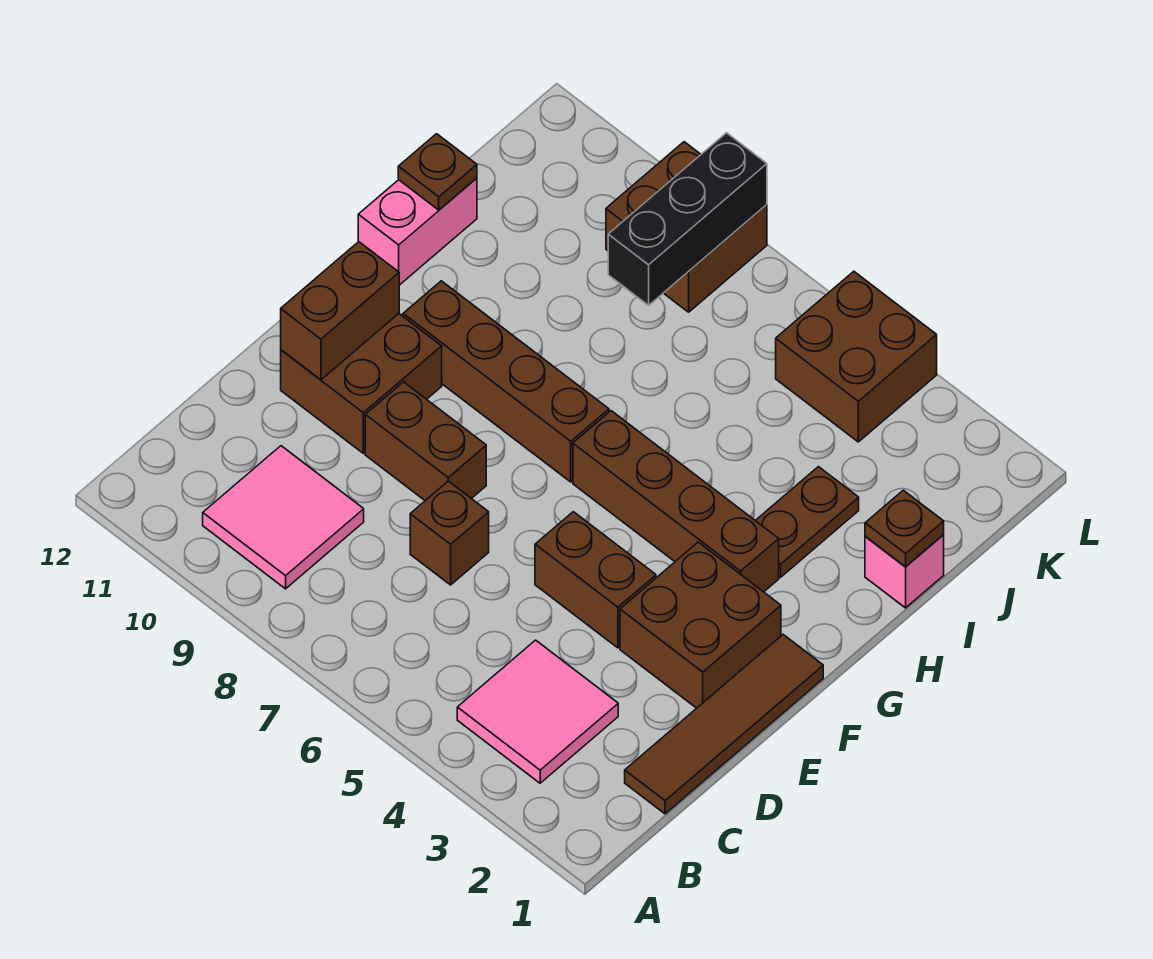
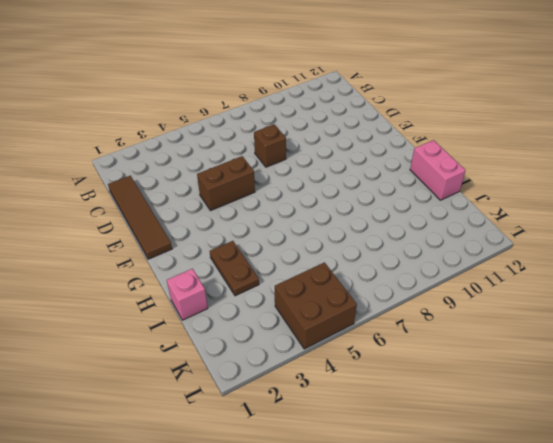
none -> pink tile B3:C4 level 1
none -> pink tile B9:C10 level 1
none -> brown brick E2:F3 level 1

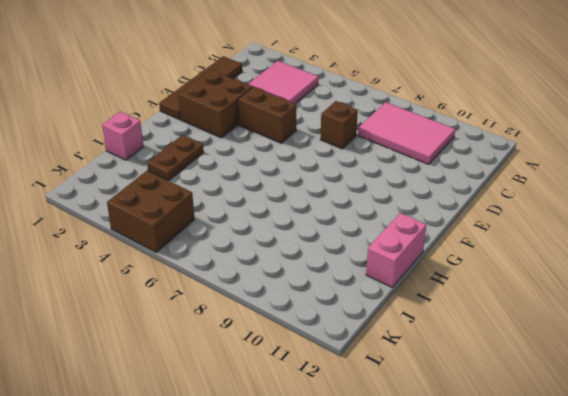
pink tile B8:C10 level 1 -> pink tile B9:C10 level 1
none -> brown brick E8:E9 level 1
none -> brown brick E10:F11 level 1
none -> brown brick G3:G6 level 1

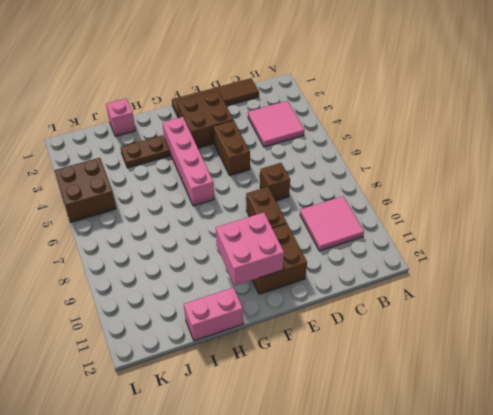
pink brick F10:G11 level 2 -> brown brick E11:F11 level 2
pink brick G3:G6 level 1 -> brown brick G3:G6 level 1
none -> brown brick G7:G10 level 1
none -> brown brick K8:L9 level 1
none -> brown plate I1 level 2

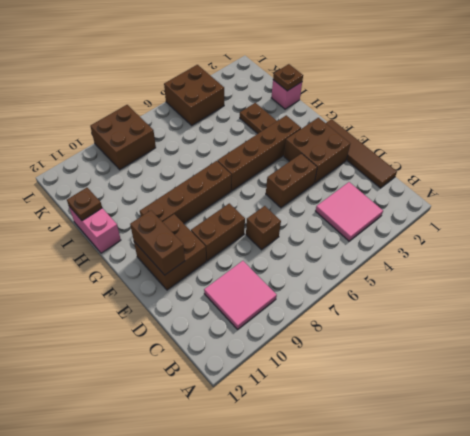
none -> black brick J8:L8 level 2

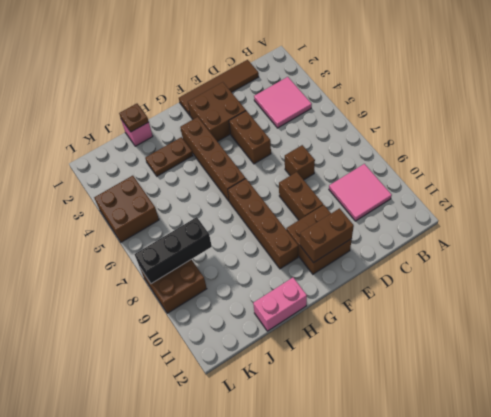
none -> brown plate I12 level 2

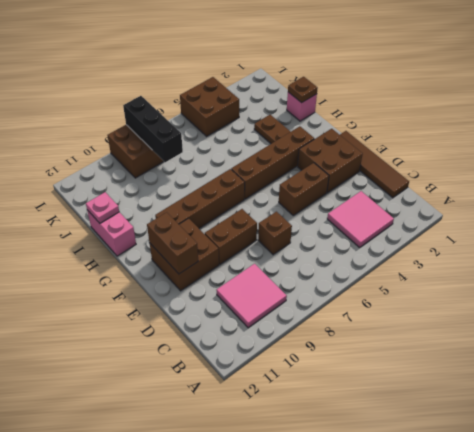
pink plate I12 level 2 -> brown plate I12 level 2

